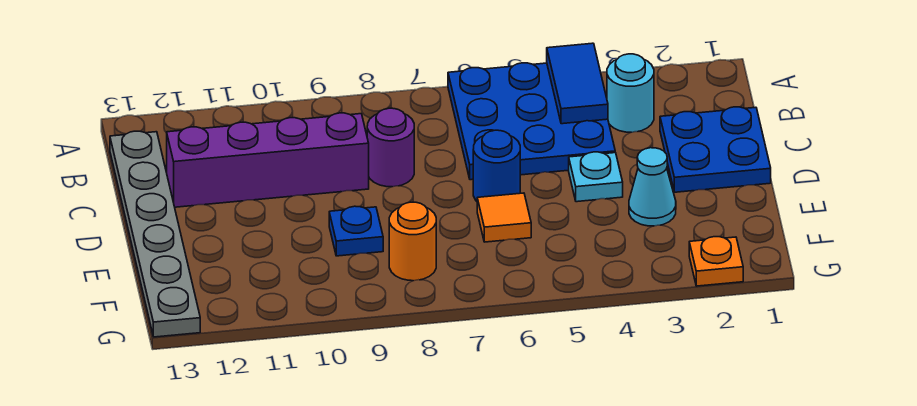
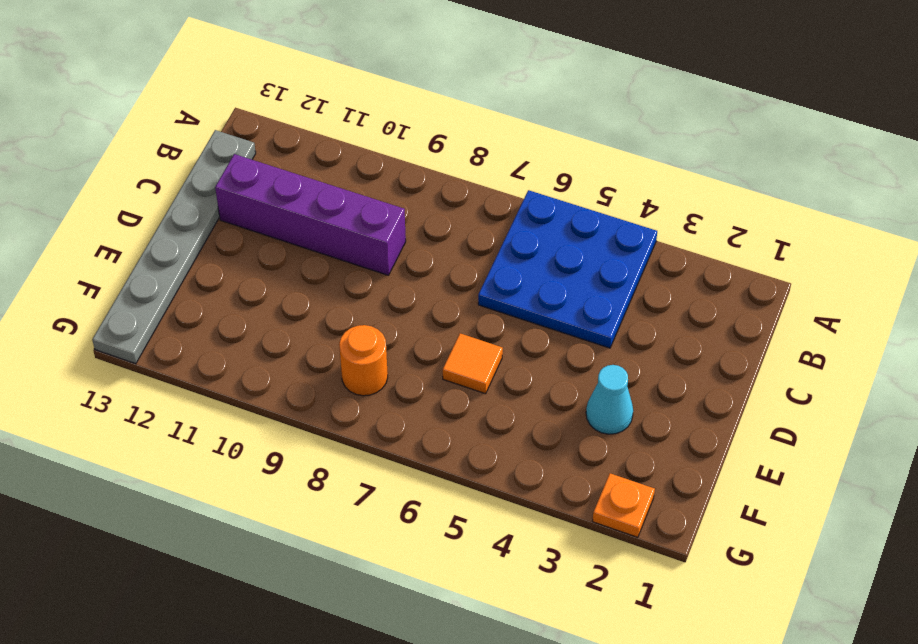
none -> cyan round brick B3 level 1
none -> blue plate C1:D2 level 1
none -> purple round brick C8 level 1

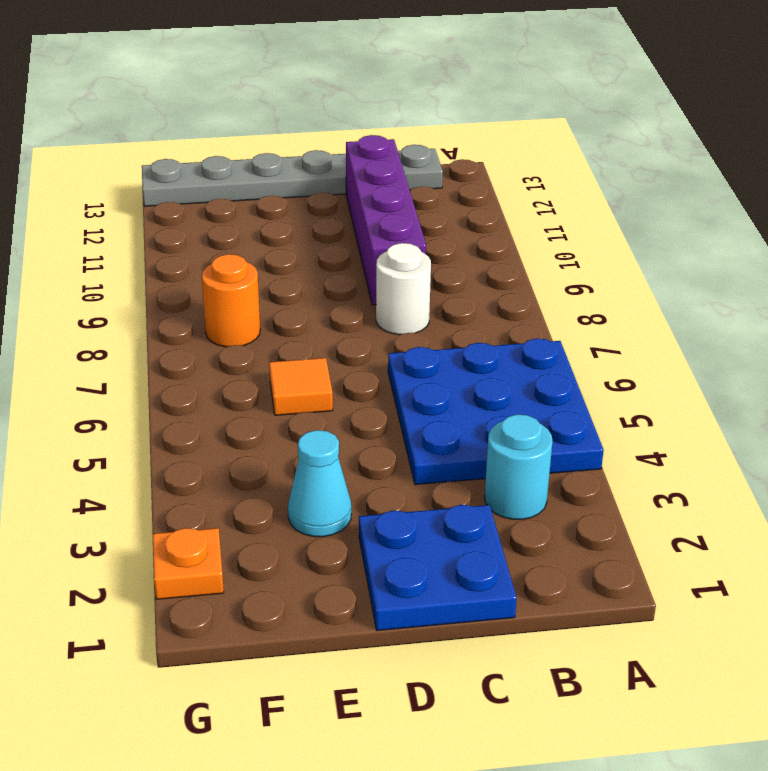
white round brick C8 level 1 -> purple round brick C8 level 1
none -> cyan plate D4 level 1
none -> blue round brick D6 level 1
none -> blue plate E9 level 1

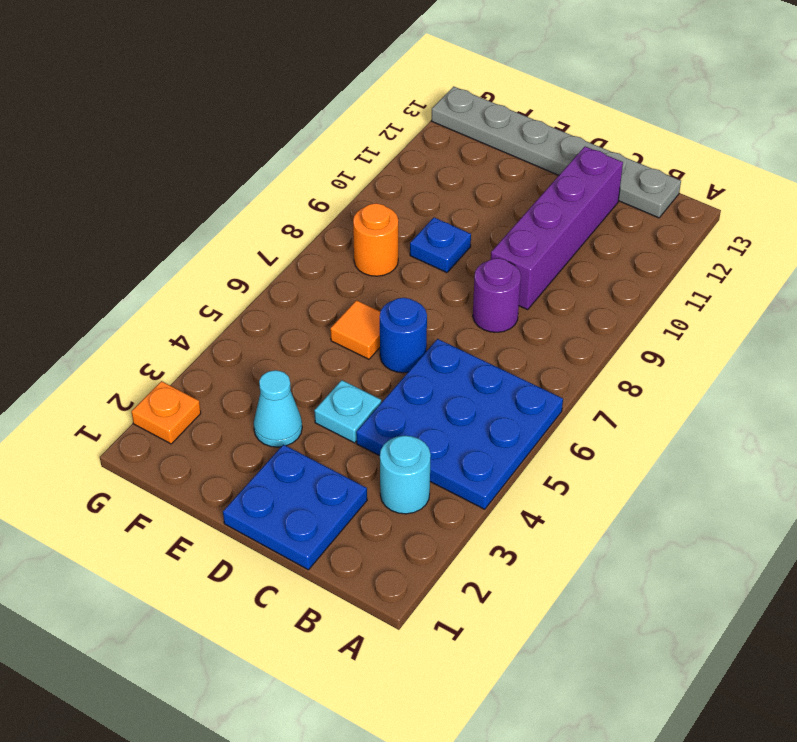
none -> blue tile A4:B4 level 2

